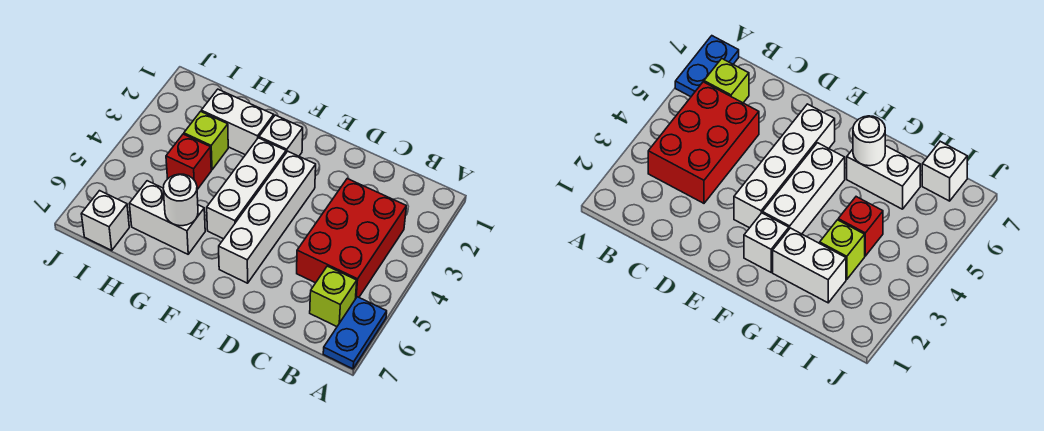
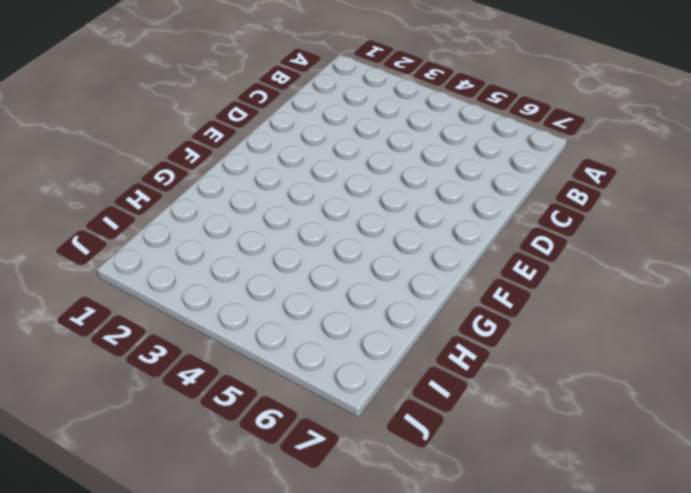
none -> blue plate A6:A7 level 1
none -> red brick B3:C5 level 1
none -> lime brick B6 level 1

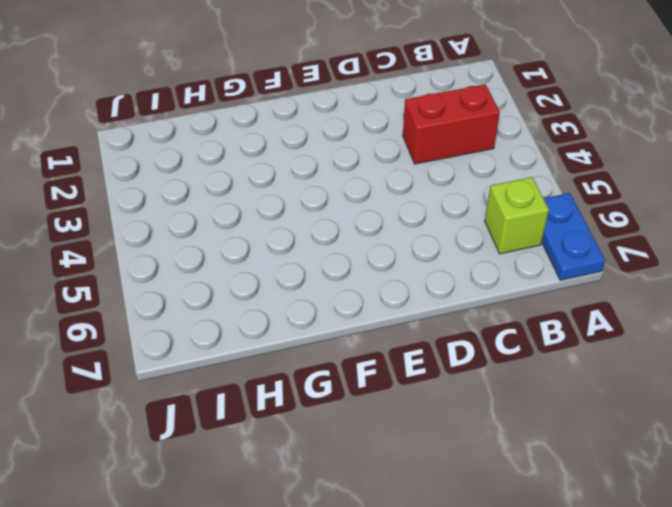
red brick B3:C3 level 1 -> red brick B3:C5 level 1
none -> white brick E3:E6 level 1
none -> white brick F2 level 1
none -> white brick F3:F5 level 1

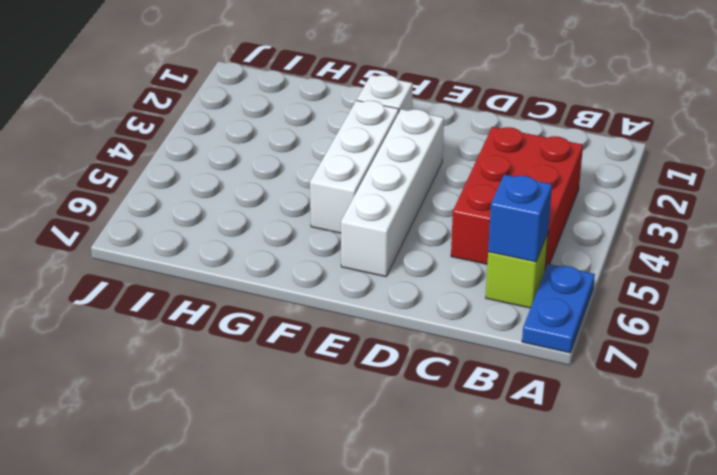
blue brick B6 level 2 -> none
none -> white brick G2:H2 level 1
none -> white brick G6:H6 level 1
none -> lime brick H3 level 1

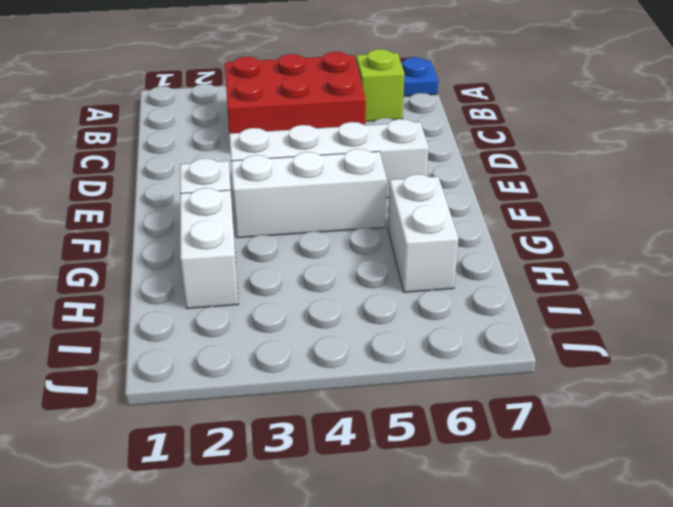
none -> lime brick H3 level 1
none -> red brick H4 level 1
none -> white brick I7 level 1

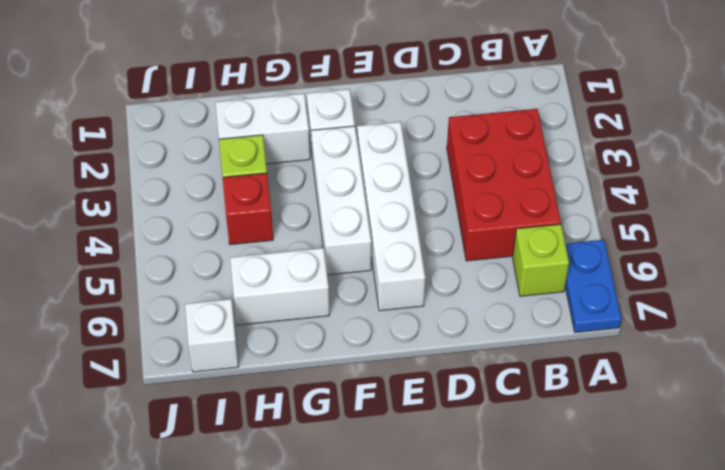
none -> white round brick G6 level 2

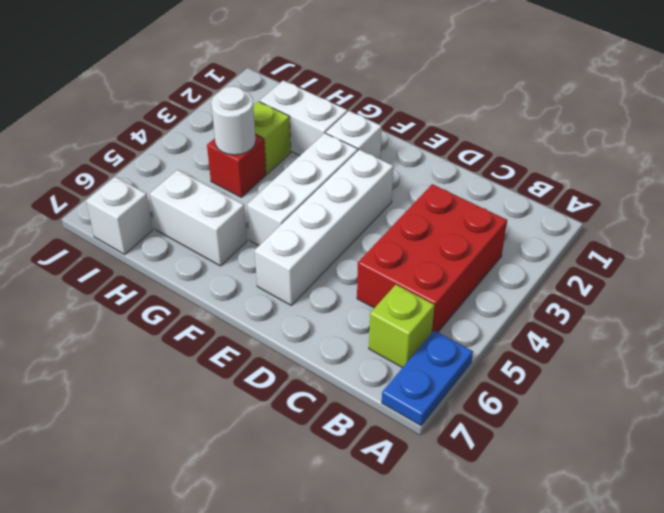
white round brick H4 level 2 -> white round brick G6 level 2

